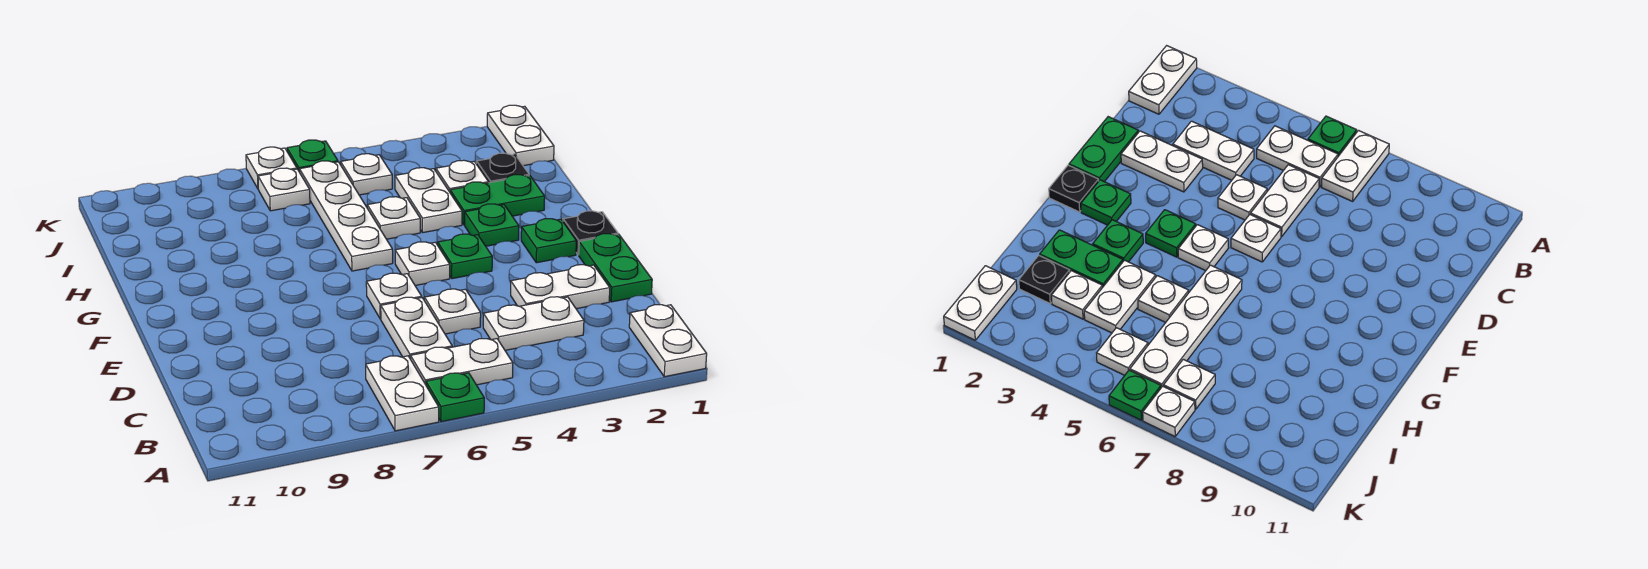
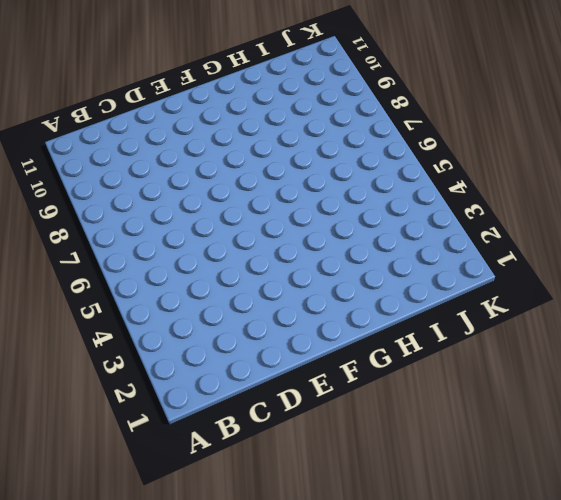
none -> white plate A1:B1 level 1
none -> green plate A6 level 1
none -> white plate A7:B7 level 1

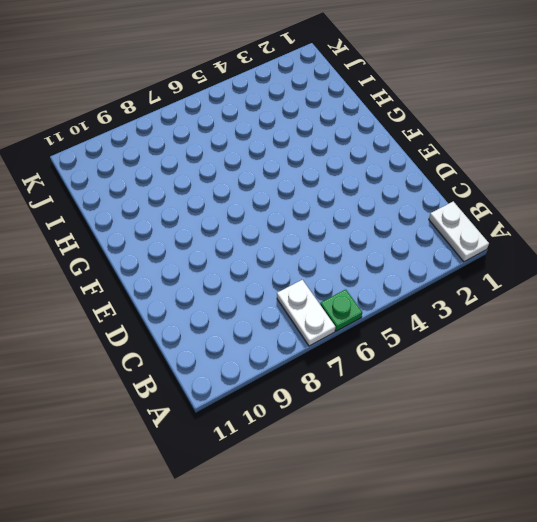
none -> white plate B5:B6 level 1
none -> white plate C3:C4 level 1
none -> white plate C6:D6 level 1

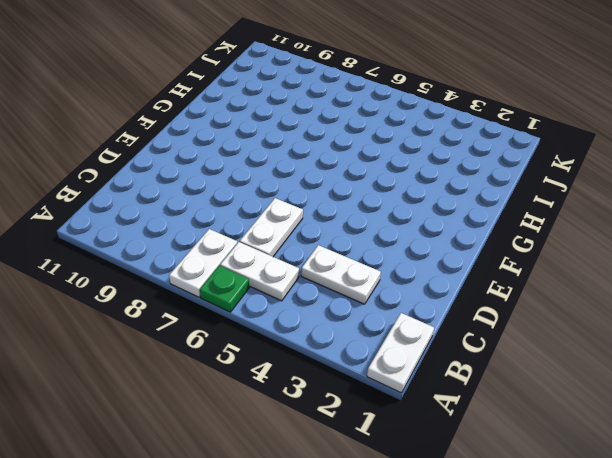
none -> green plate D1:E1 level 1
none -> white plate D2:D3 level 1
none -> white plate D5 level 1

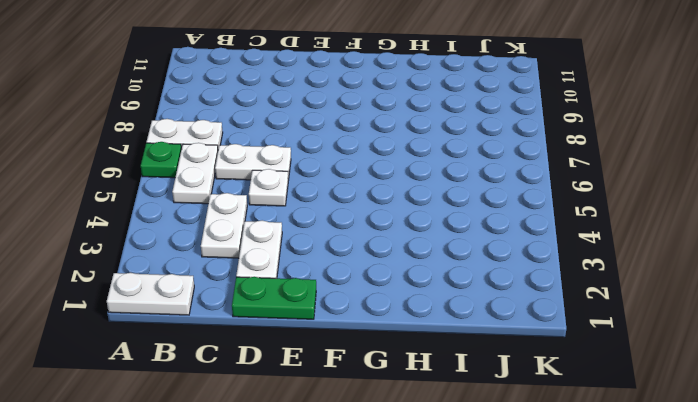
none -> white plate E6 level 1
none -> black plate F1 level 1
none -> green plate F2 level 1

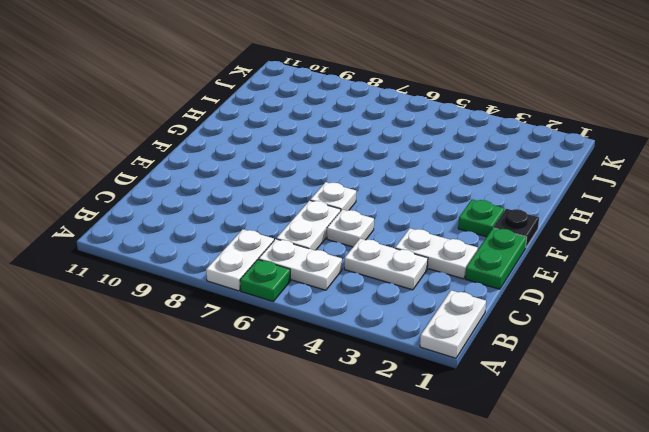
none -> green plate F4 level 1
none -> white plate F5 level 1
none -> green plate G3 level 1

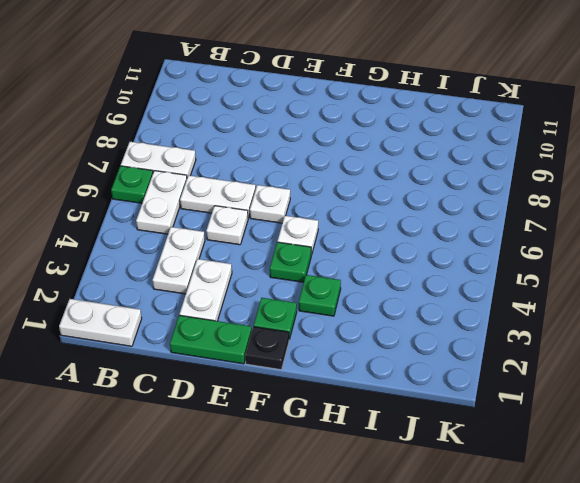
none -> white plate G6:J6 level 1
none -> green plate H2:H3 level 1
none -> white plate H4:I4 level 1

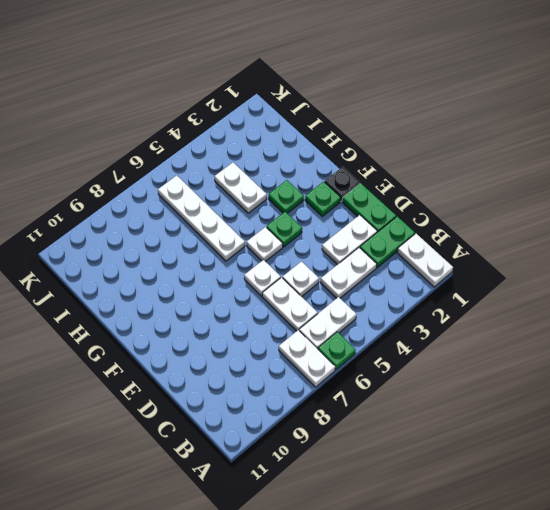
green plate C1:C2 level 1 -> green plate H2:H3 level 1
none -> white plate H5 level 1
none -> black plate I2 level 1
none -> white plate I3 level 1

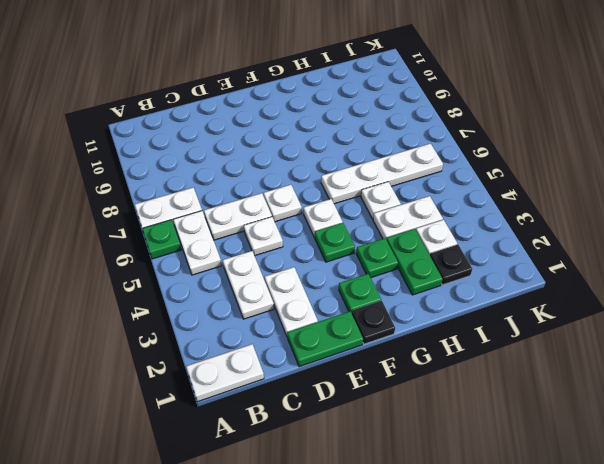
none -> white plate J1:K1 level 1
none -> white plate J5 level 1
none -> white plate J7 level 1

